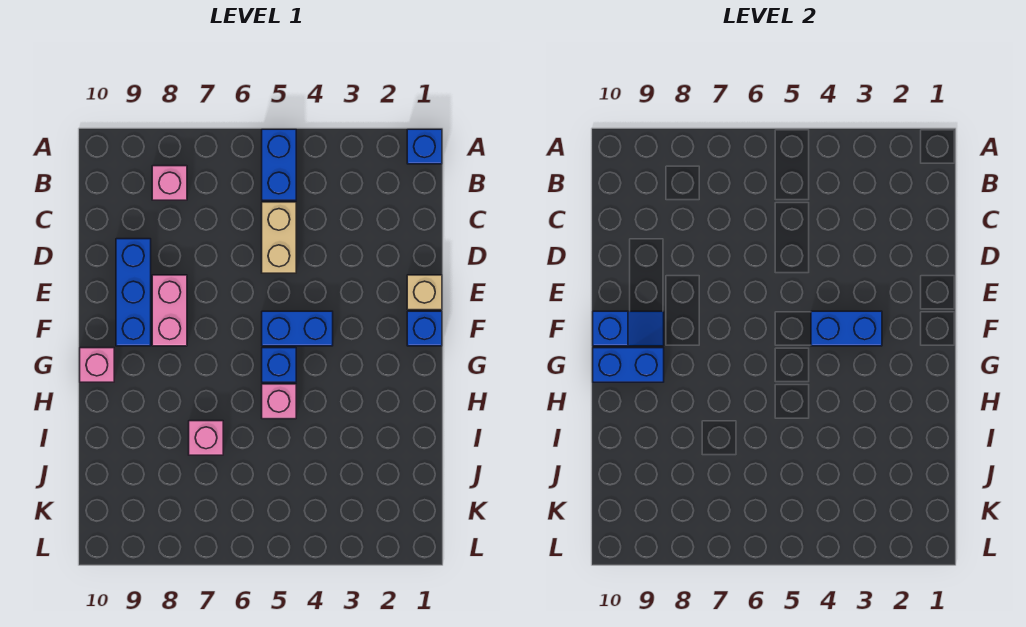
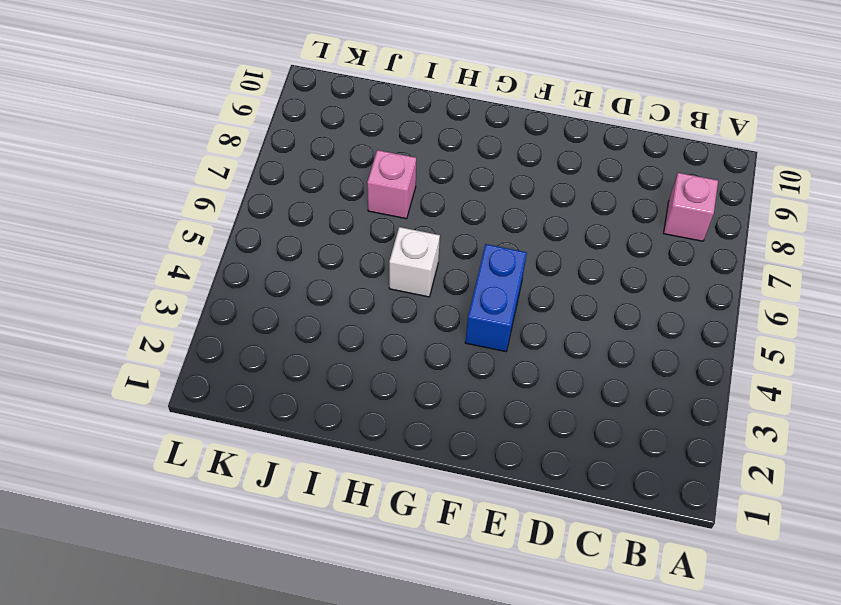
white brick H5 level 1 -> pink brick H5 level 1
none -> blue brick A1 level 1
none -> blue brick A5:B5 level 1
none -> tan brick C5:D5 level 1

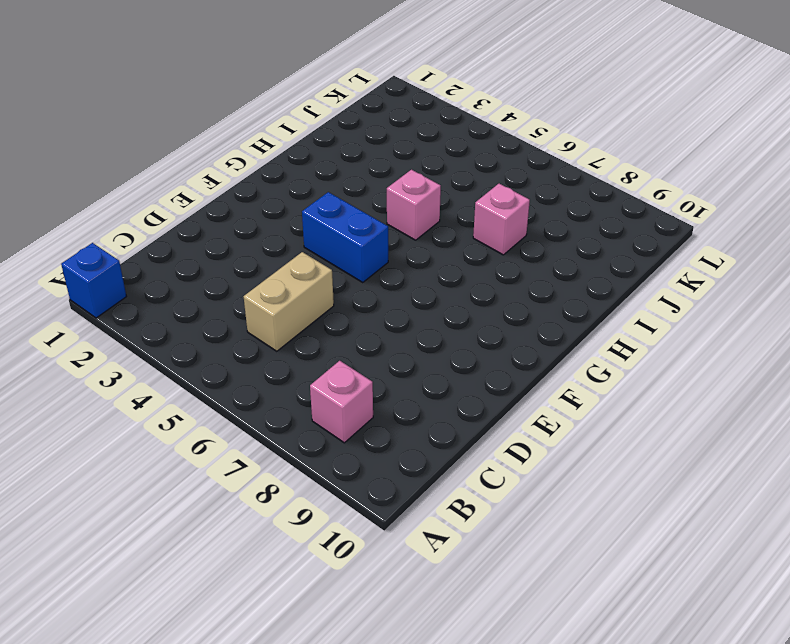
none -> blue brick A5:B5 level 1
none -> blue brick D9:F9 level 1
none -> tan brick E1 level 1

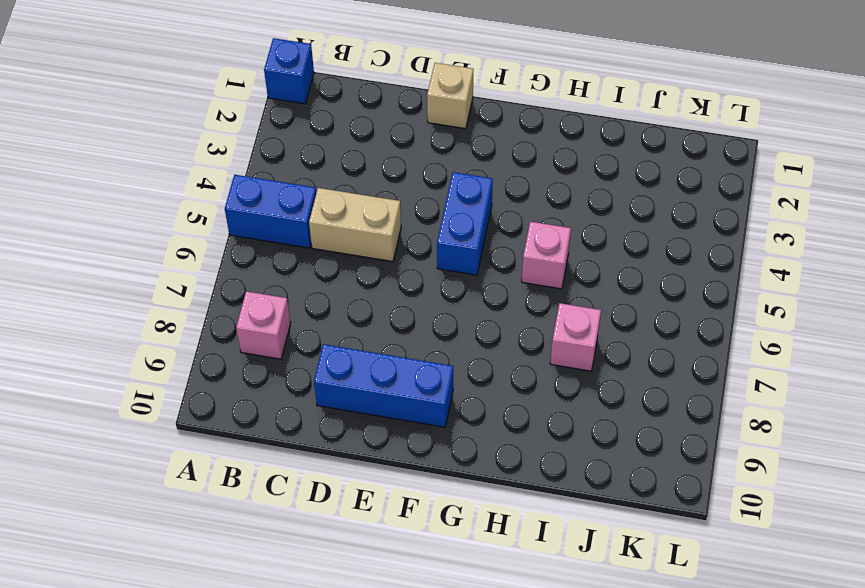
none -> pink brick E8:F8 level 1
none -> blue brick F1 level 1
none -> blue brick G5 level 1

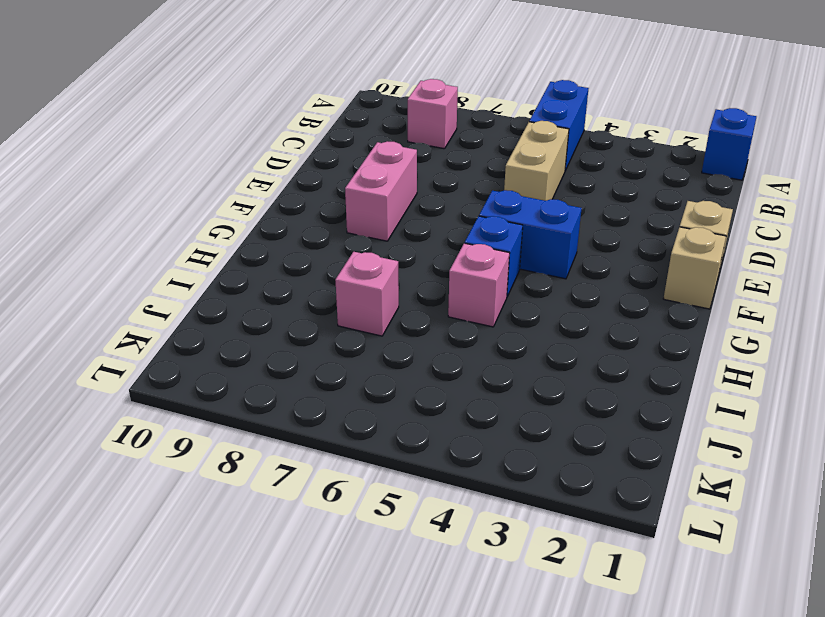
tan brick F1 level 1 -> blue brick F1 level 1
none -> blue brick D9:F9 level 1
none -> pink brick G10 level 1
none -> blue brick F3:F4 level 2

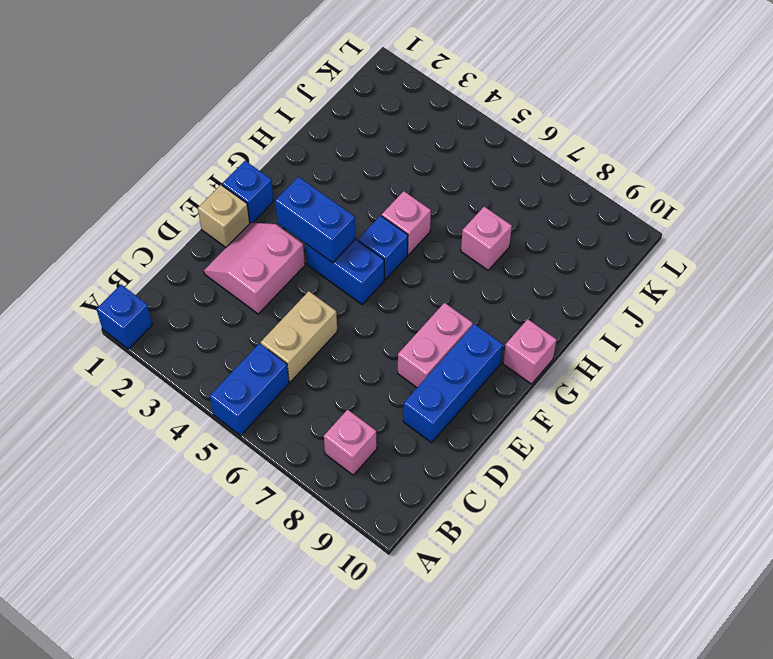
pink slope D2:E3 level 1 top 3 -> none
none -> blue slope F9:F10 level 2 top 10
none -> blue brick G9:G10 level 2

